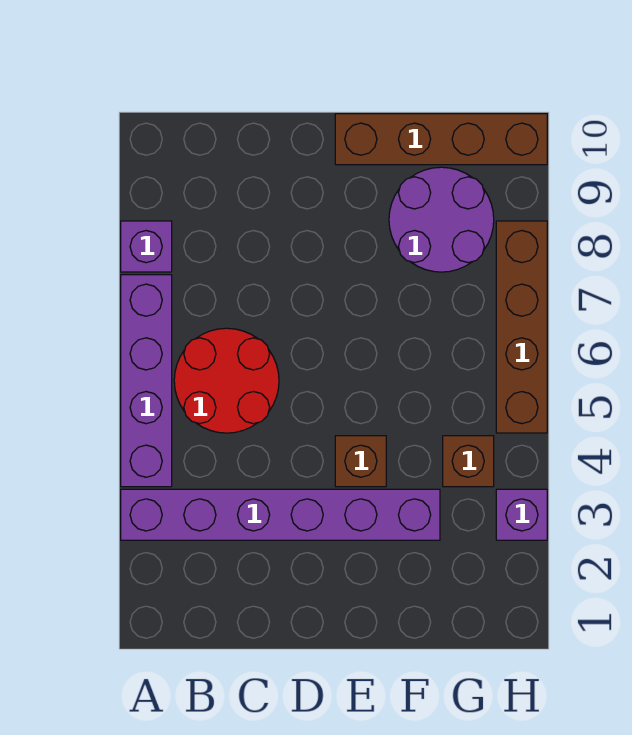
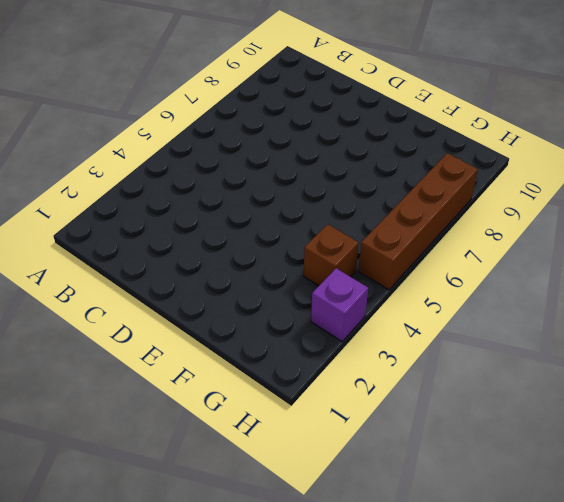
none -> purple brick A3:F3 level 1
none -> purple brick A4:A7 level 1

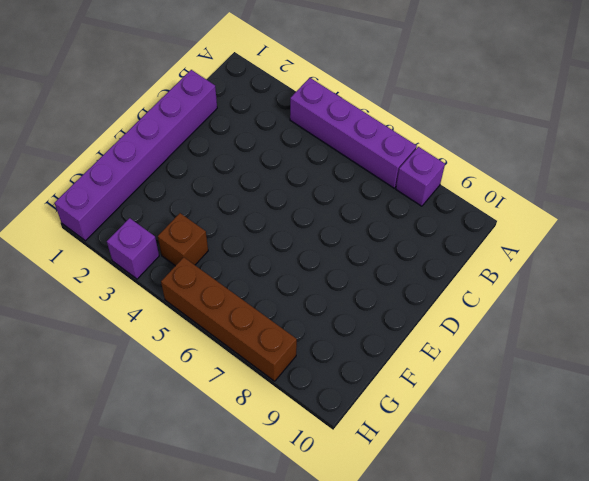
purple brick C1:H1 level 1 -> purple brick A3:F3 level 1
none -> red round brick B5:C6 level 1
none -> brown brick E4 level 1

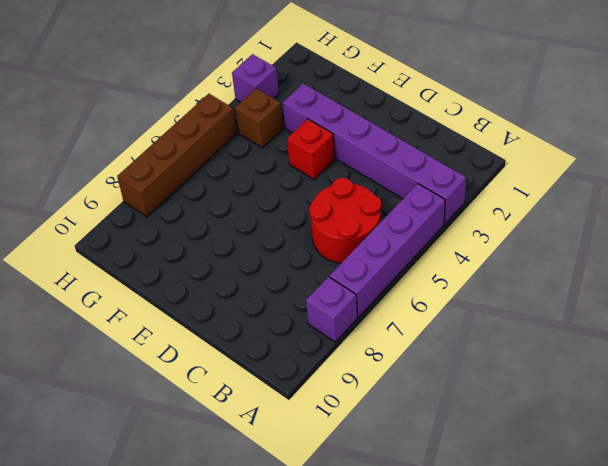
red brick E4 level 1 -> brown brick E4 level 1
none -> brown brick E10:H10 level 1
none -> purple round brick F8:G9 level 1

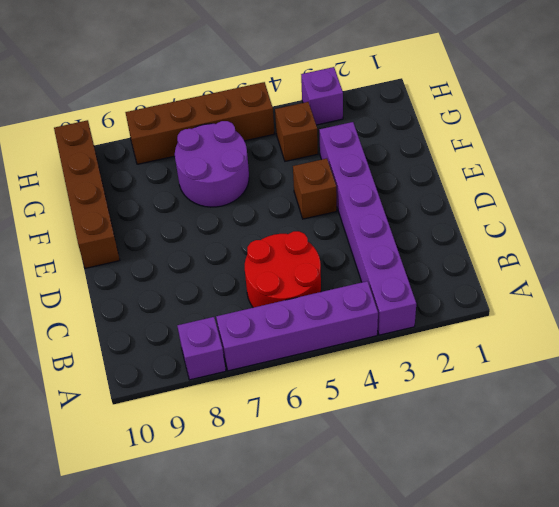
purple round brick F6:G7 level 1 -> purple round brick F8:G9 level 1

